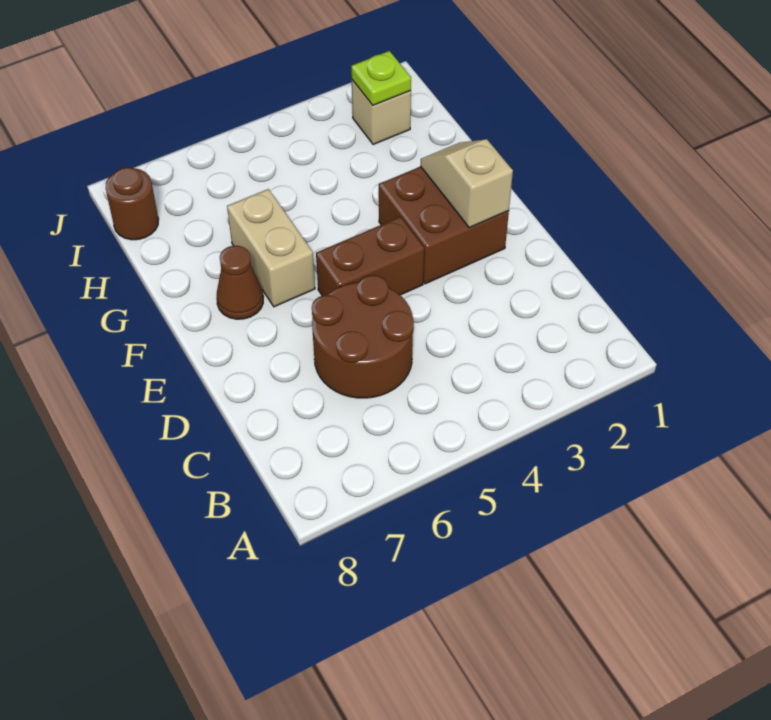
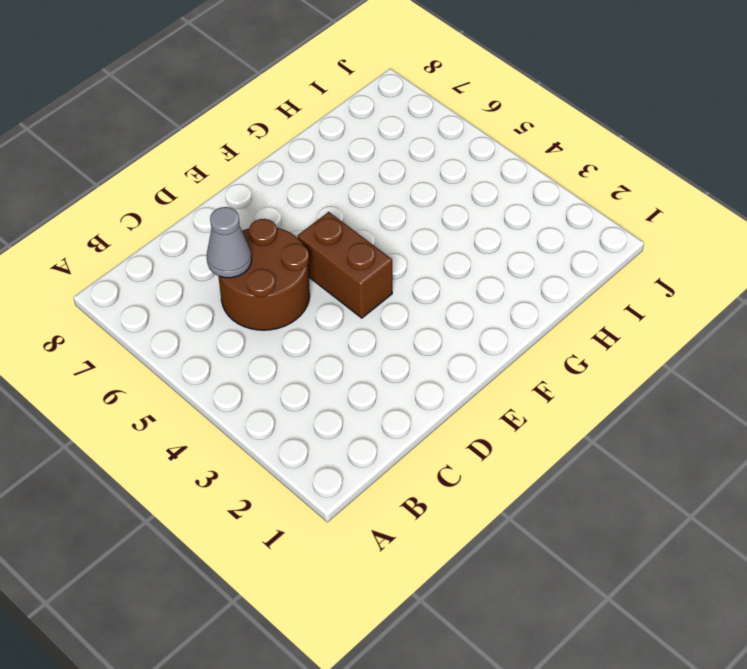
grey cone C6 level 2 -> none
none -> brown brick E2:F3 level 1
none -> tan brick F6:G6 level 1

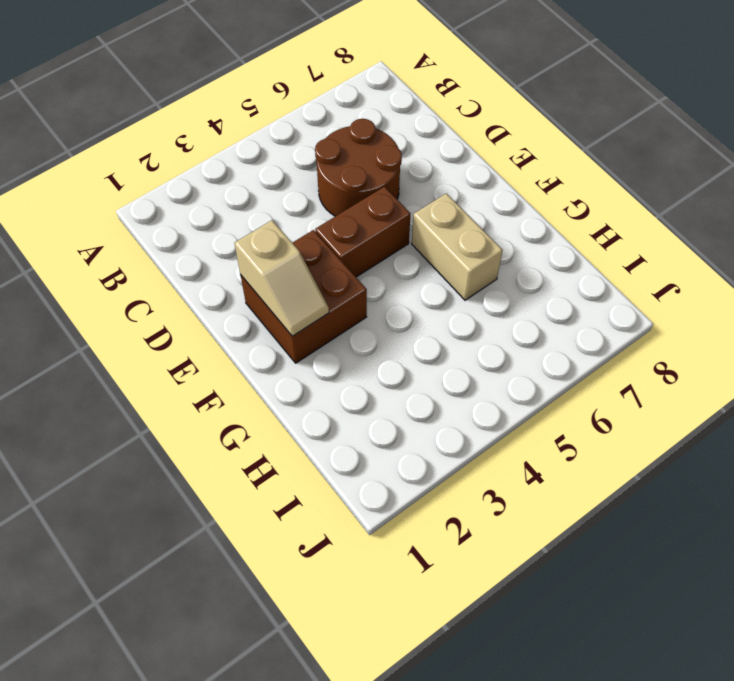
none -> brown cone F7 level 1
none -> tan brick I2 level 1

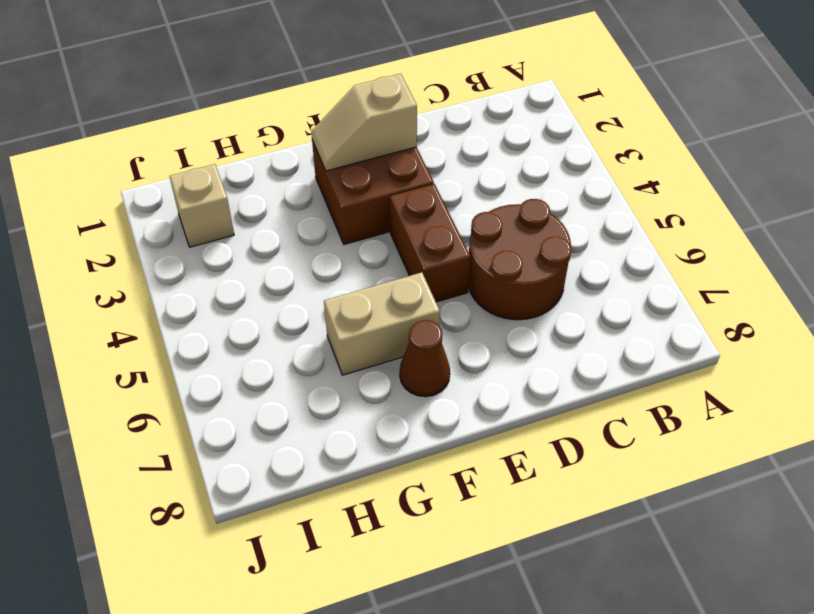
none -> brown round brick I8 level 1
none -> lime plate I2 level 2

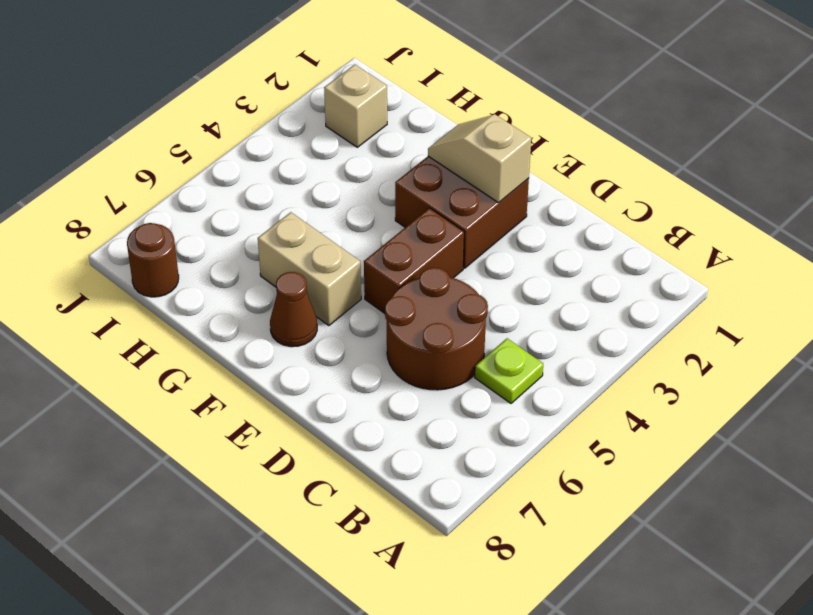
lime plate B5 level 1 -> lime plate I2 level 2

